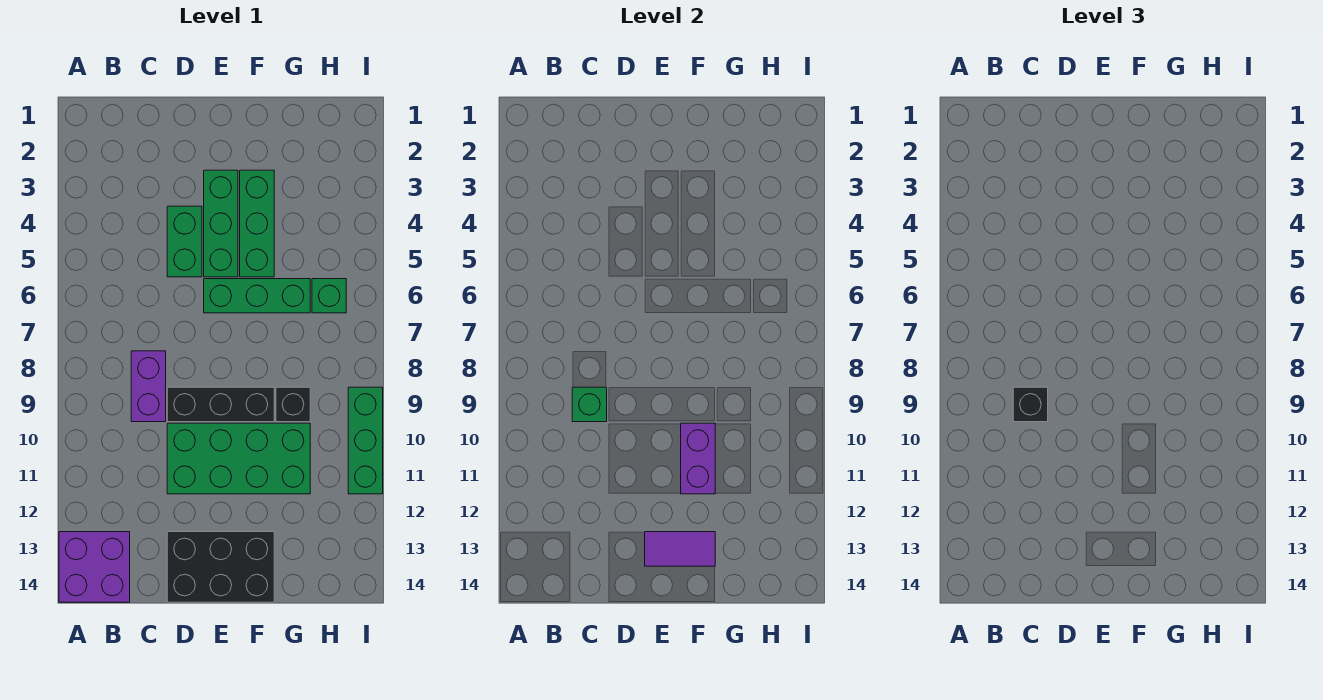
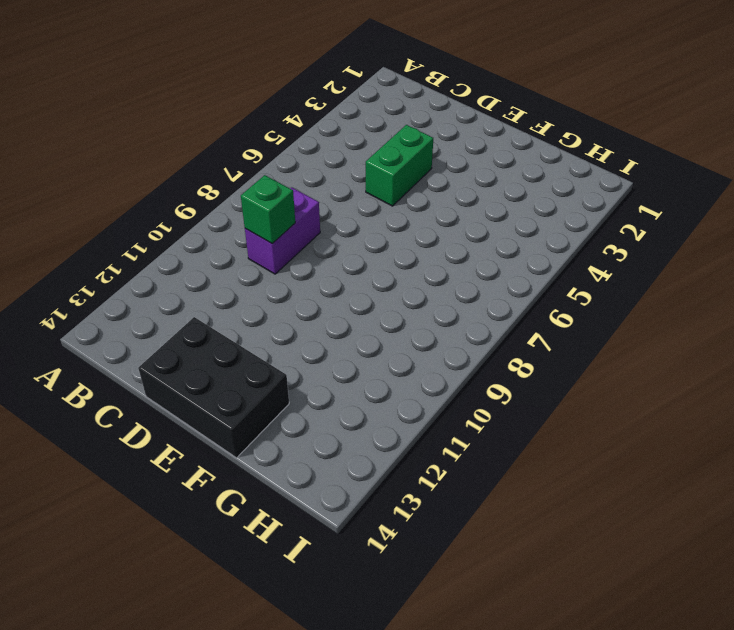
none -> purple brick A13:B14 level 1
none -> black brick D9:F9 level 1
none -> green brick D10:G11 level 1

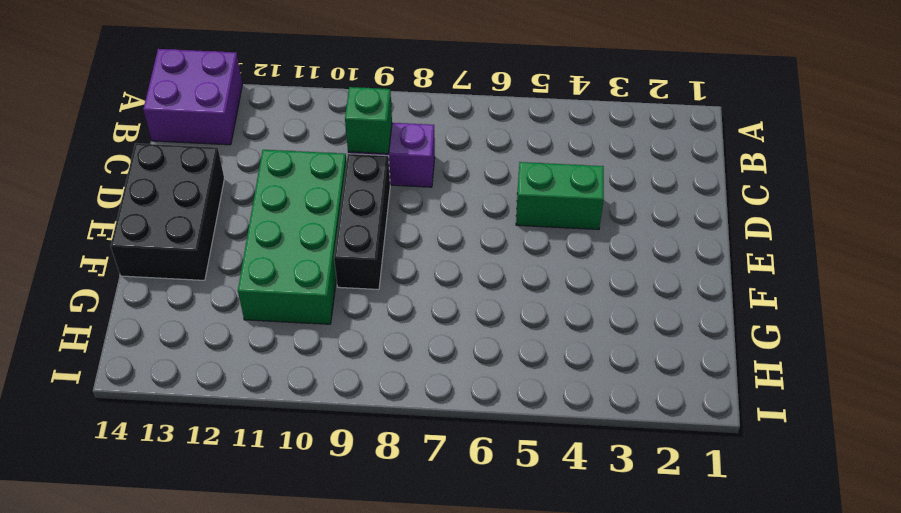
none -> green brick E3:E5 level 1
none -> green brick E6:G6 level 1
none -> green brick F3:F5 level 1

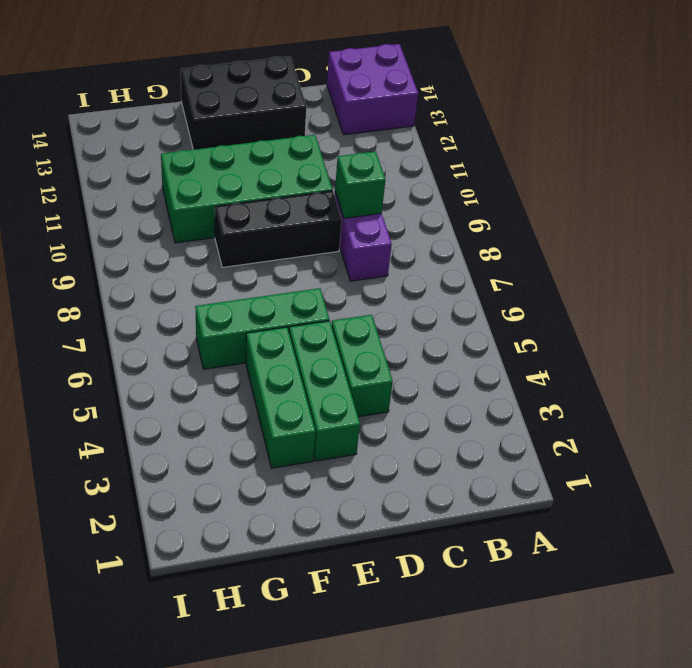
none -> black brick G9 level 1
none -> green brick H6 level 1
none -> green brick I9:I11 level 1

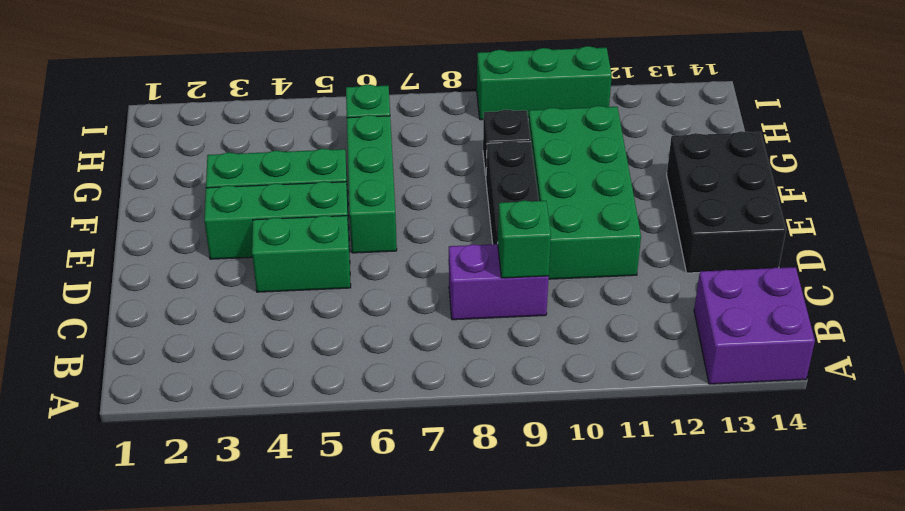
none -> purple tile E13:F13 level 2
none -> purple brick F10:F11 level 2
none -> black brick C9 level 3

